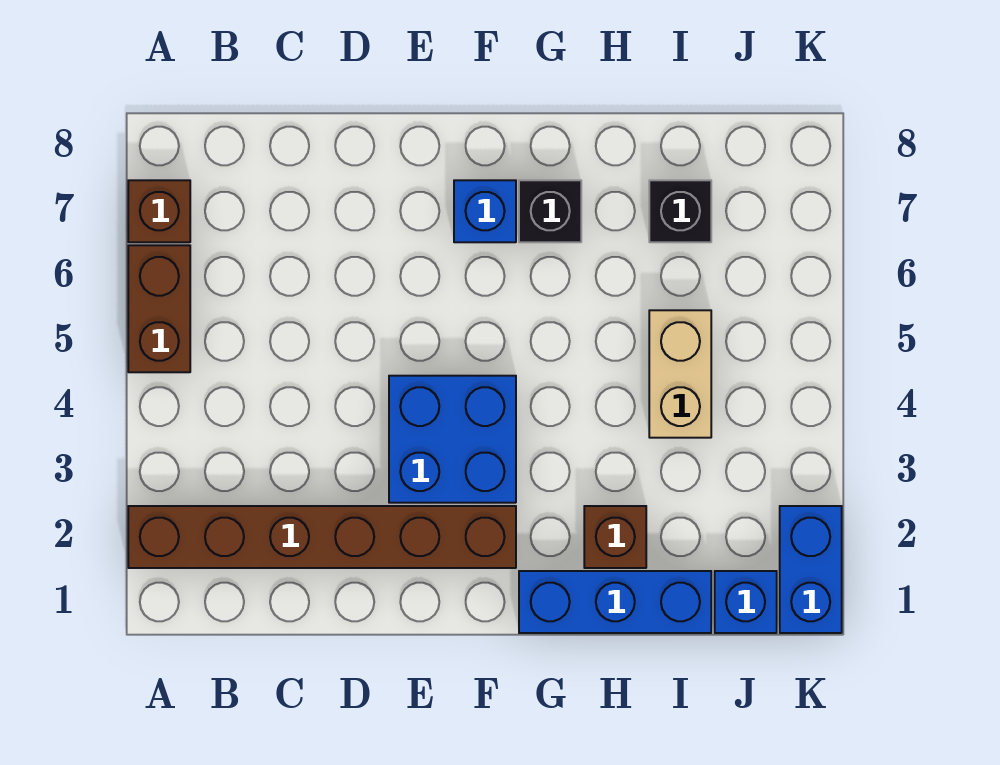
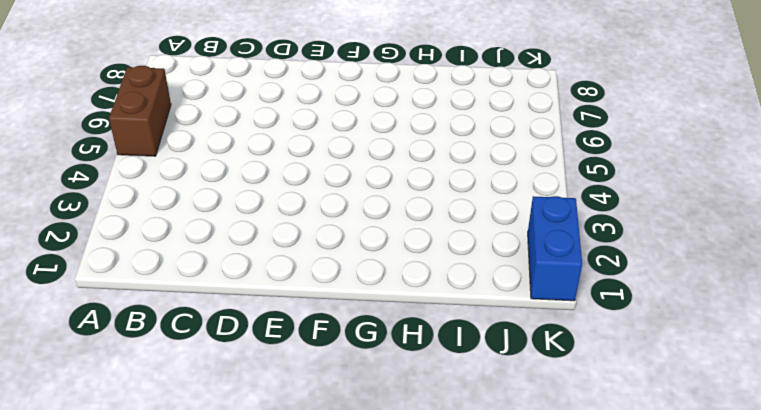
none -> brown brick A2:F2 level 1
none -> brown brick A7 level 1
none -> blue brick E3:F4 level 1

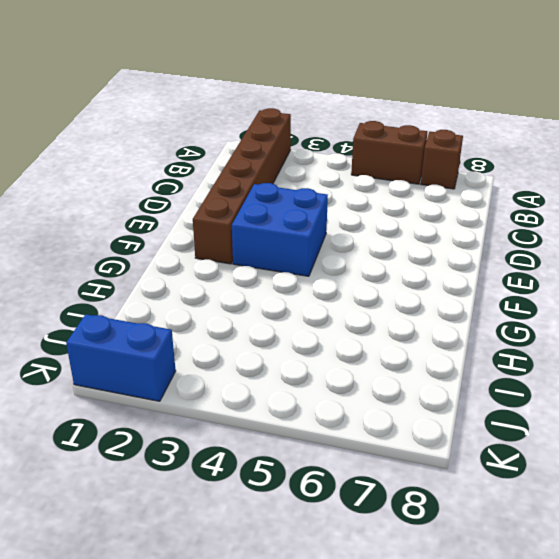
none -> blue brick F7 level 1
none -> blue brick G1:I1 level 1
none -> black brick G7 level 1

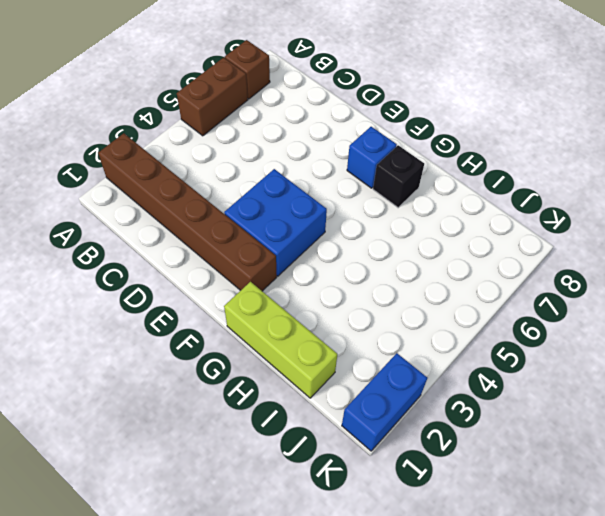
lime brick G1:I1 level 1 -> blue brick G1:I1 level 1
none -> brown brick H2 level 1
none -> tan brick I4:I5 level 1
none -> black brick I7 level 1

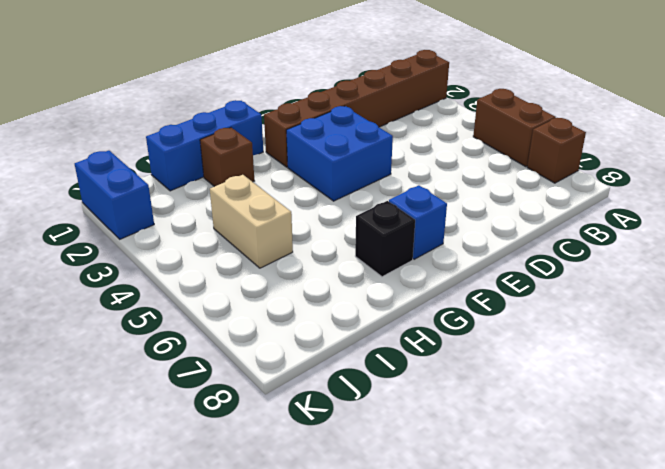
none -> black brick I7 level 1
none -> blue brick J1 level 1

